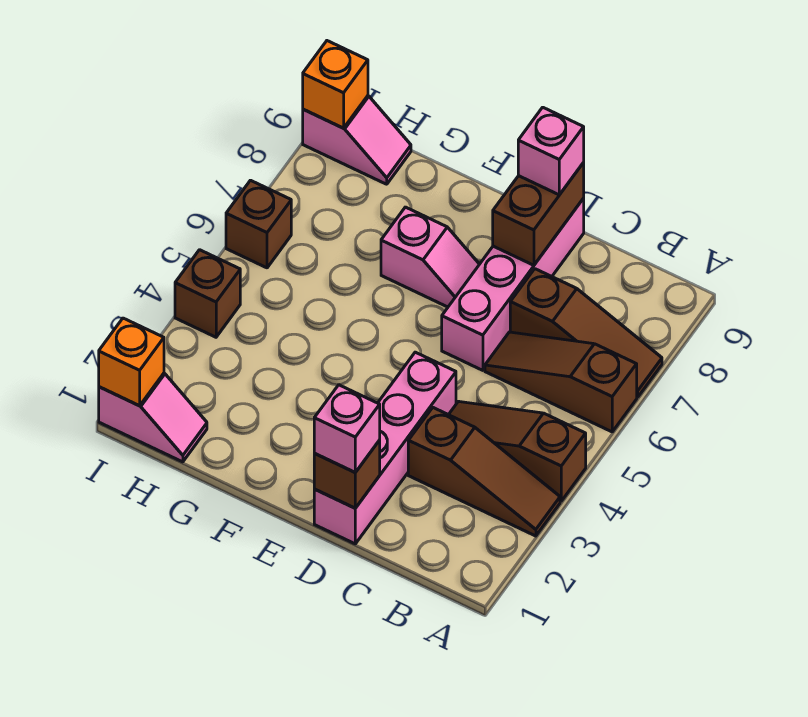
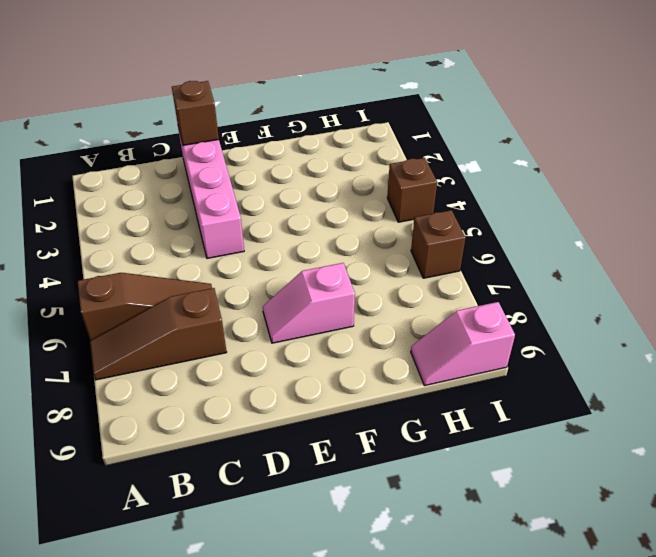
none -> brown slope A3:C3 level 1 top C
none -> brown slope A4:C4 level 1 top A
none -> pink brick D6:D9 level 1

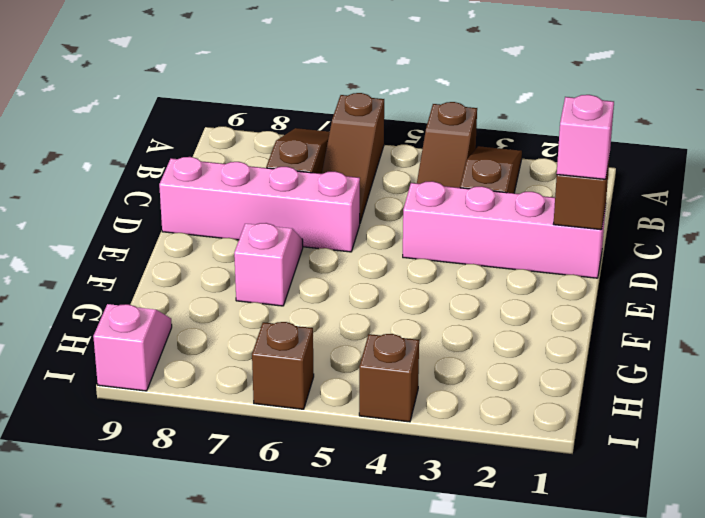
none -> pink slope H1:I1 level 1 top I
none -> brown brick D8:D9 level 2
none -> orange brick I1 level 2

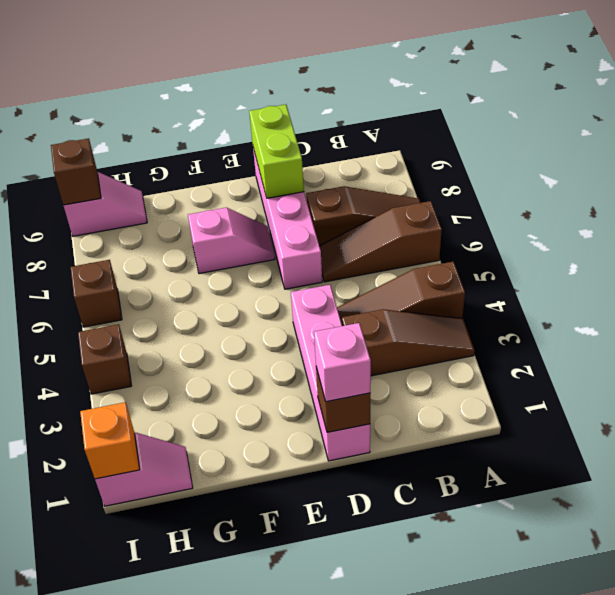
lime brick D8:D9 level 2 -> brown brick D8:D9 level 2
brown brick I9 level 2 -> orange brick I9 level 2
none -> pink brick D9 level 3

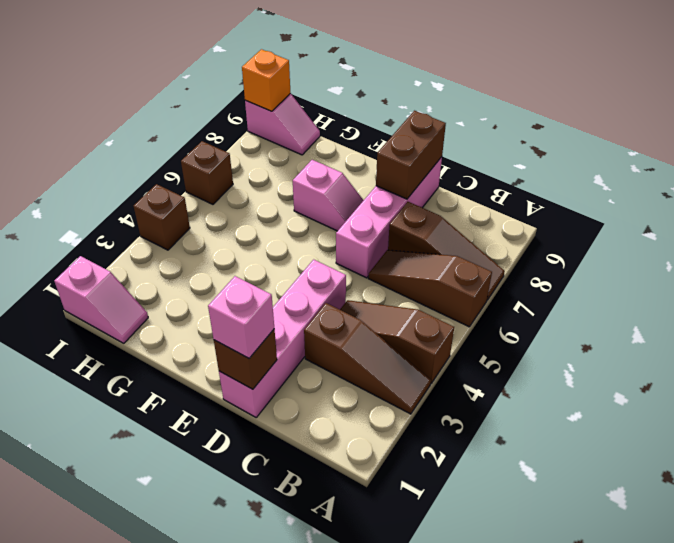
none -> orange brick I1 level 2
none -> pink brick D9 level 3

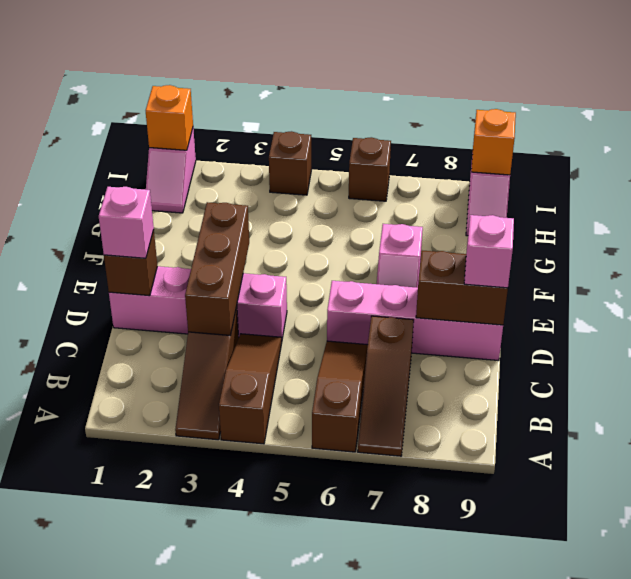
brown brick C3:E3 level 2 -> none

